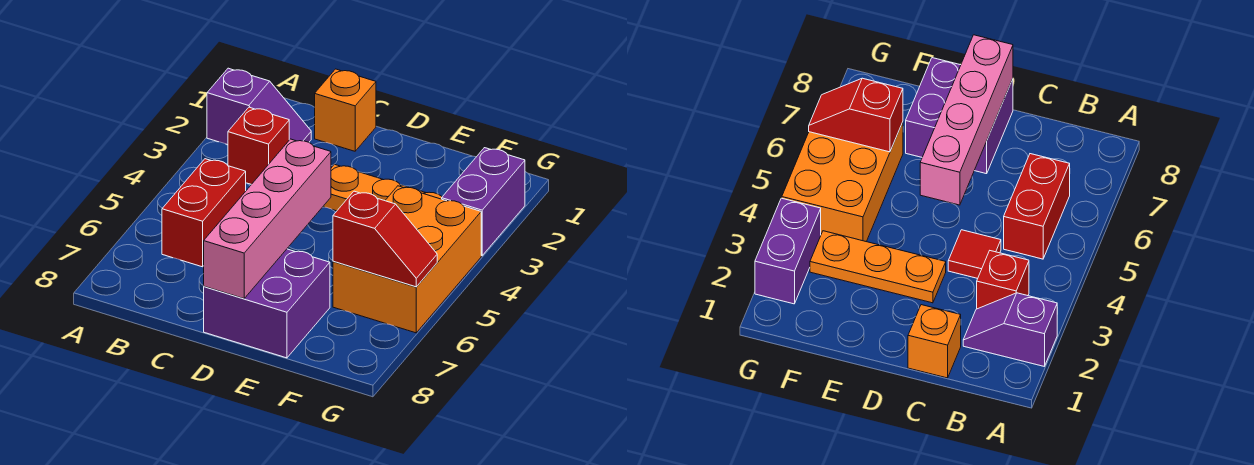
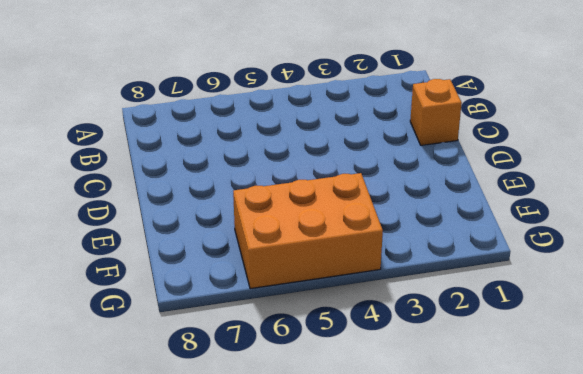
none -> purple slope A2:B2 level 1 top A
none -> red brick B3 level 1

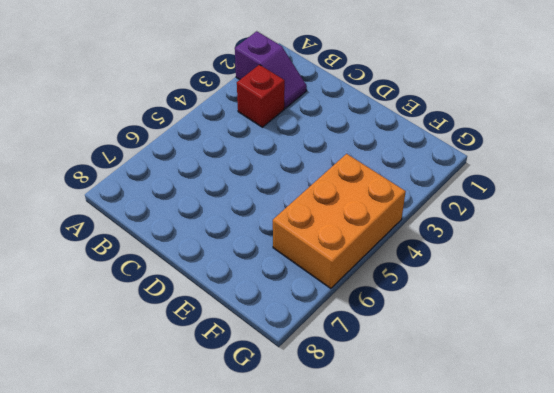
none -> red brick B5:B6 level 1
none -> orange brick C1 level 1

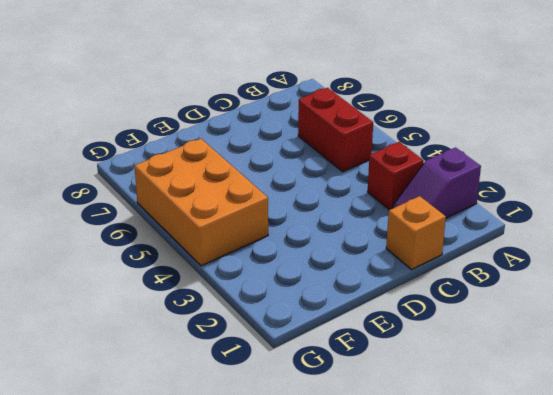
none -> red tile C4 level 1
none -> orange plate D3:F3 level 1

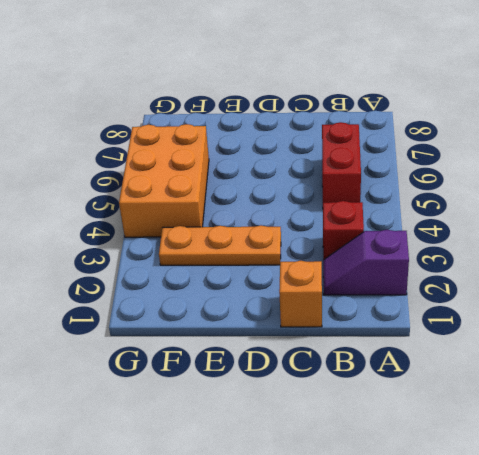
none -> red tile C4 level 1
none -> purple brick D7:E8 level 1

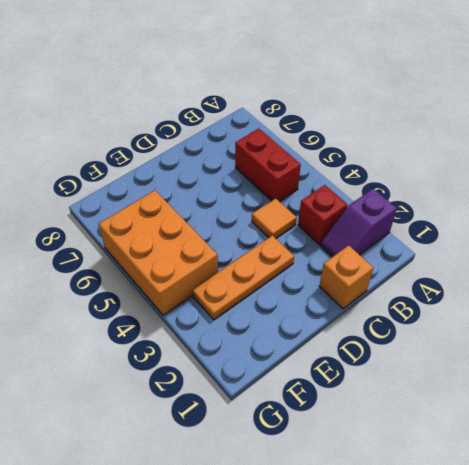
orange tile C4 level 1 -> red tile C4 level 1
none -> purple brick D7:E8 level 1
none -> purple brick G2:G3 level 1

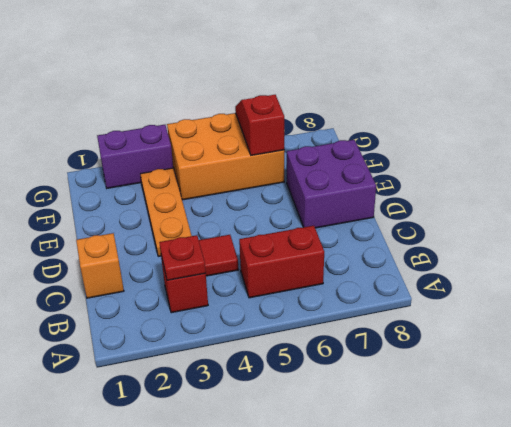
red plate B3 level 2 -> none
none -> purple slope A2:B2 level 1 top A
none -> pink brick D5:D8 level 2

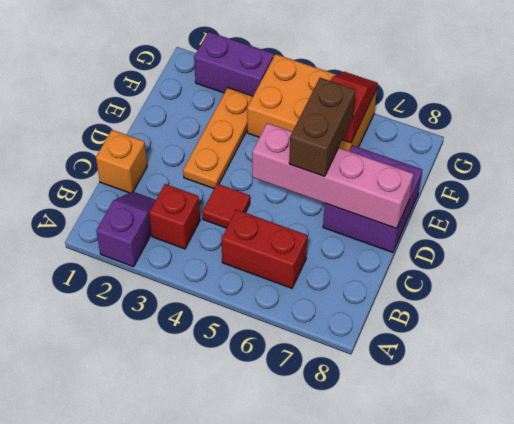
brown brick D6:E6 level 3 -> none

